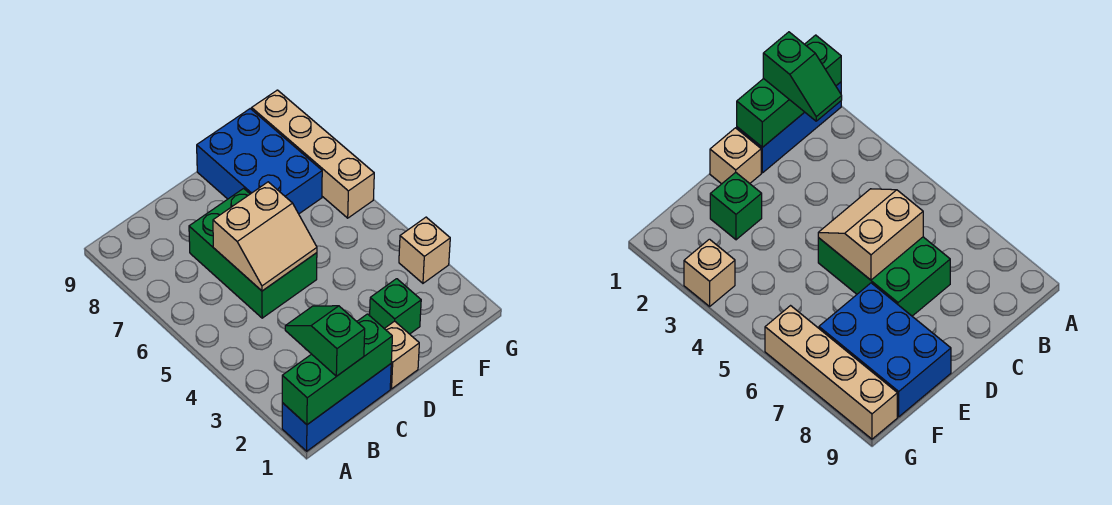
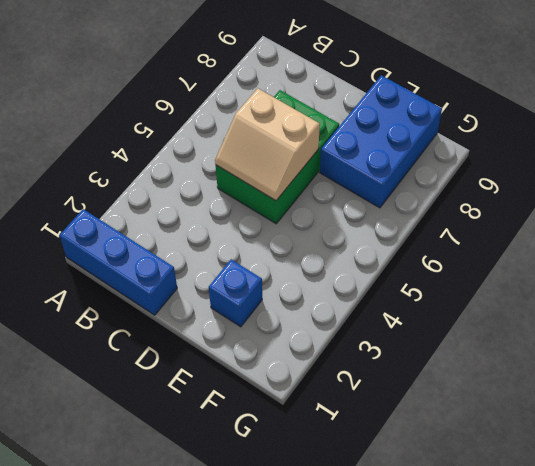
blue brick E2 level 1 -> green brick E2 level 1
none -> tan brick D1 level 1
none -> tan brick G3 level 1

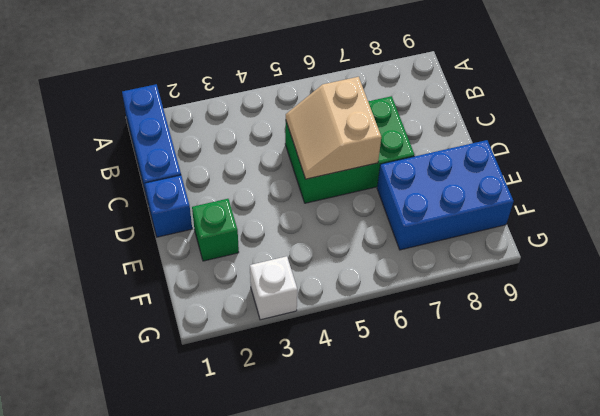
blue brick D1 level 1 -> tan brick D1 level 1
white brick G3 level 1 -> tan brick G3 level 1
none -> tan brick G6:G9 level 1
none -> green brick A1:C1 level 2

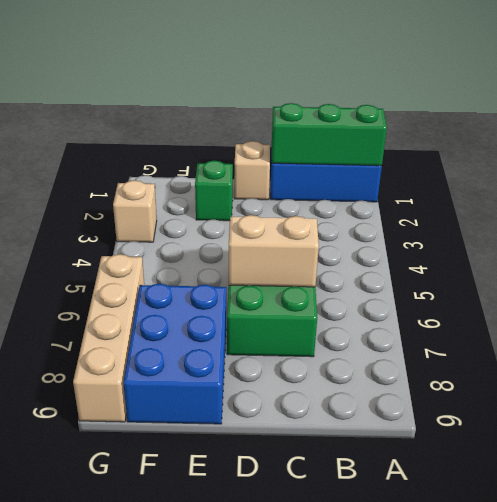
none -> green slope B1:B2 level 3 top 1

